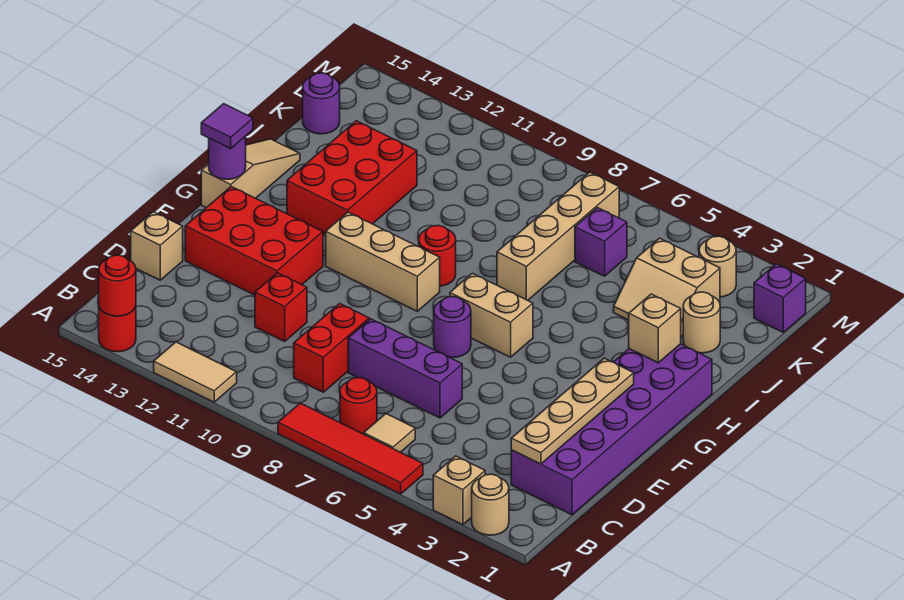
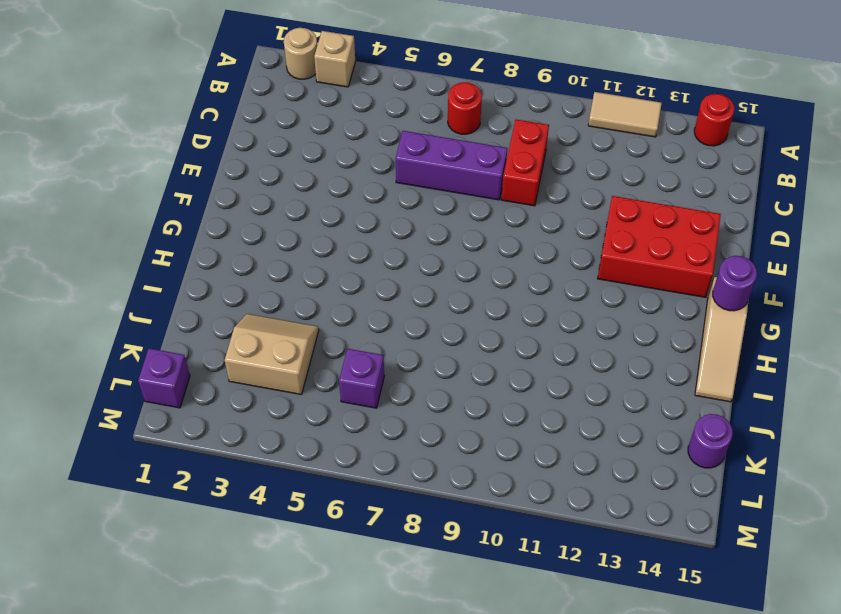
none -> red tile A5:A8 level 1
none -> tan tile B6 level 1
none -> purple brick C1:H2 level 1
none -> red brick D11 level 1

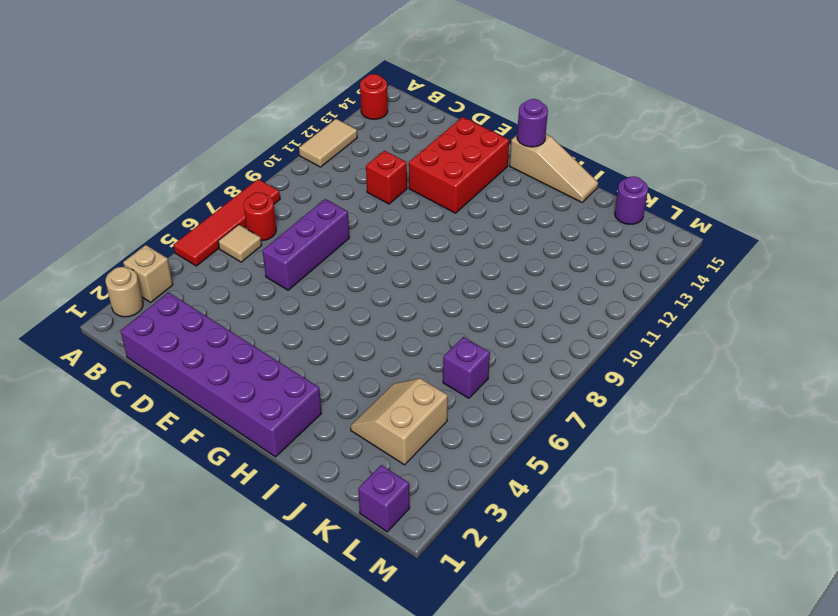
none -> red brick C9:D9 level 1
none -> tan brick D15 level 1
none -> purple round brick F7 level 1
none -> tan brick G6:G7 level 1

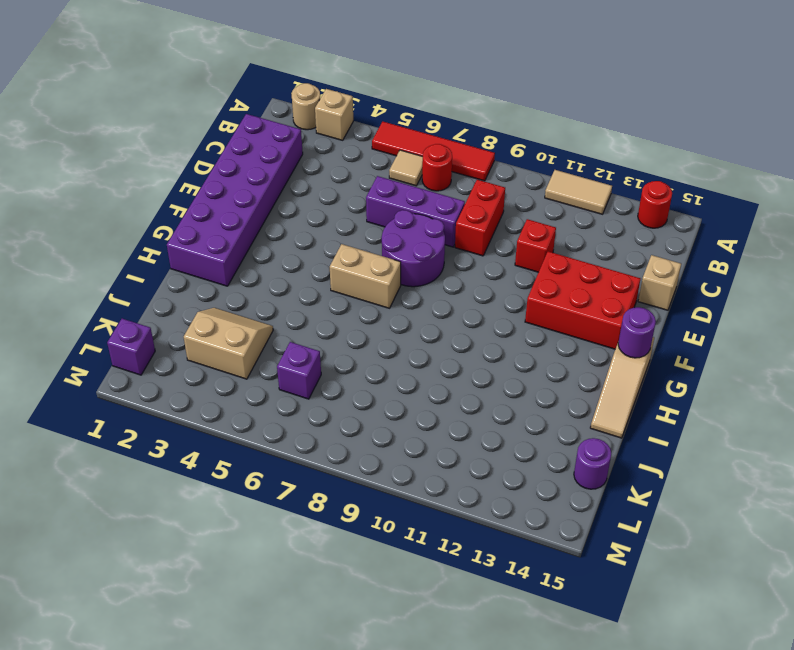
purple round brick E7:F8 level 1 -> purple round brick F7 level 1
none -> tan brick G9:G11 level 1
none -> red round brick H9 level 1
none -> red brick H12:J13 level 1
none -> tan brick I7:L7 level 1

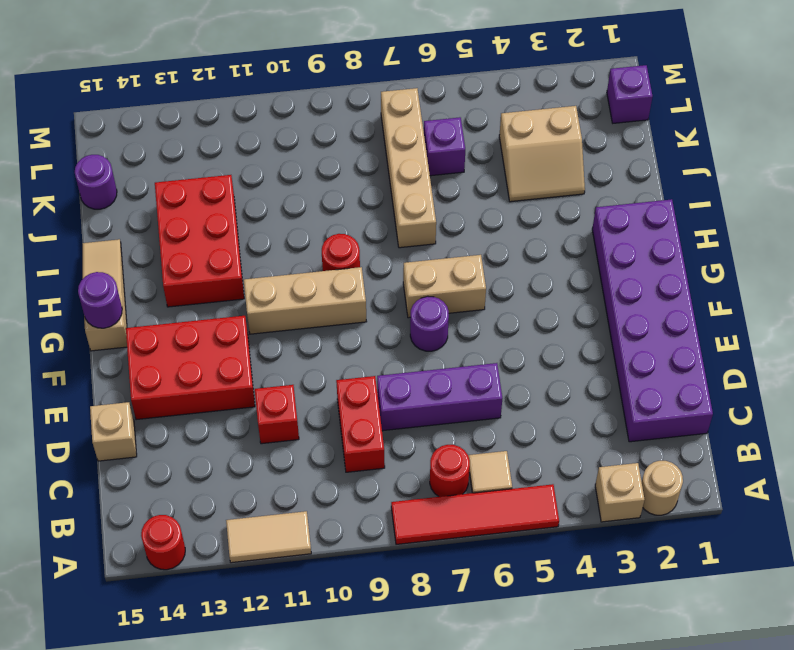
none -> tan round brick J2 level 1
none -> tan round brick L3 level 1
none -> red round brick A14 level 2
none -> tan plate C2:F2 level 2

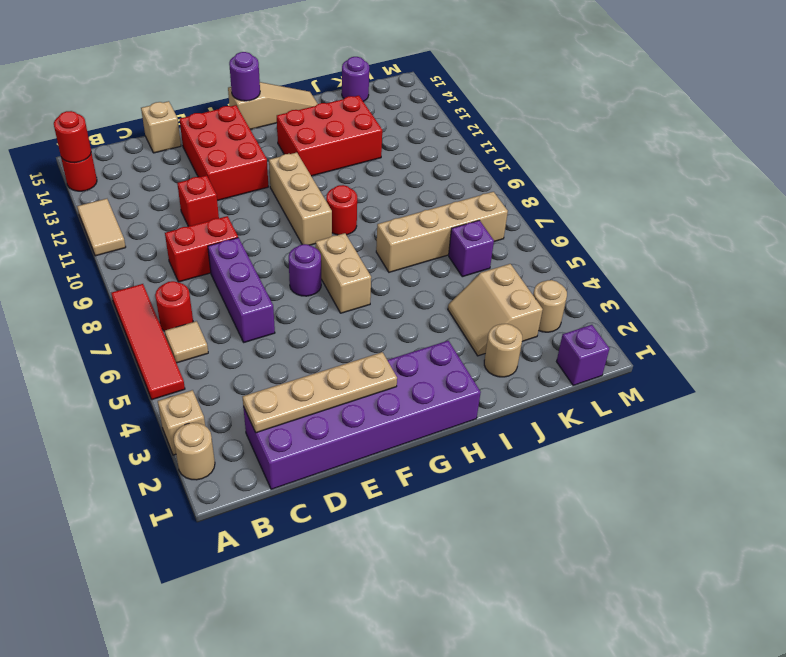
none -> tan brick H2 level 2
none -> purple tile G15 level 3

